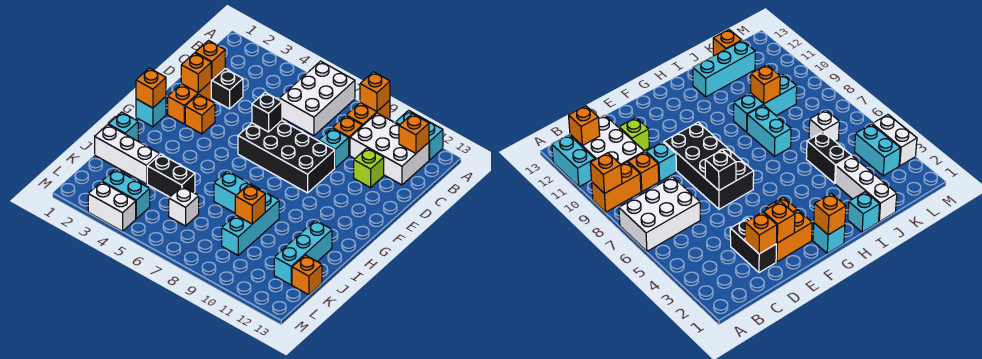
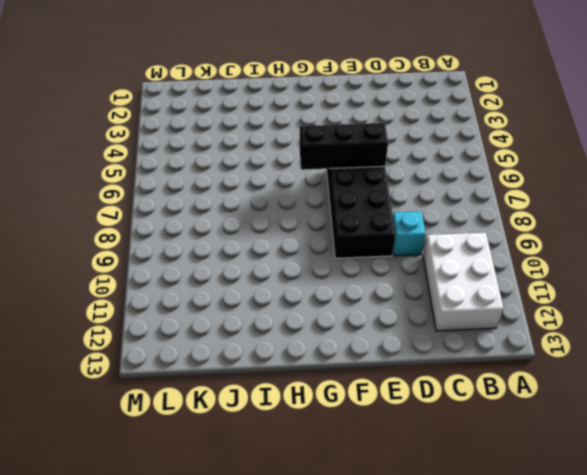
black brick E6:G6 level 2 -> black brick E6 level 2
none -> white brick A6:C7 level 1
none -> orange brick A9:B9 level 1
none -> cyan brick A11:A12 level 1

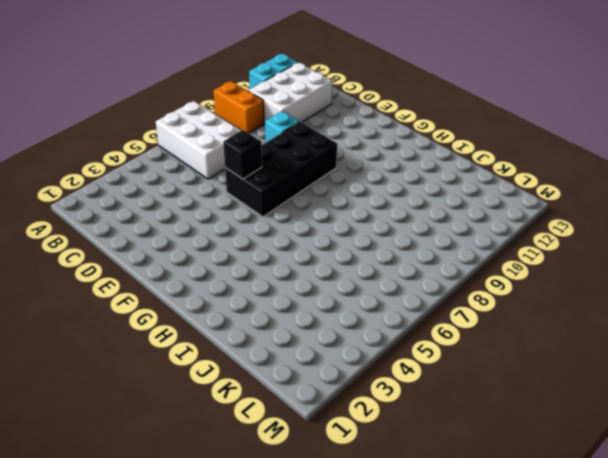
none -> orange brick C9 level 1
none -> black brick D2:D3 level 1
none -> lime brick D11 level 1

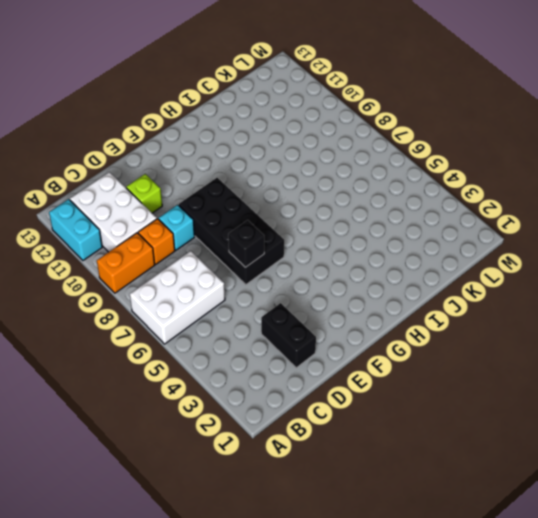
none -> orange brick E2:F2 level 1
none -> orange brick F3 level 1
none -> cyan brick G1 level 1

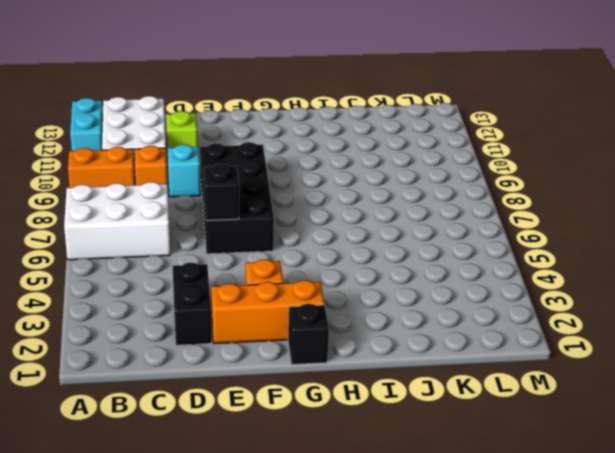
orange brick E2:G2 level 1 -> orange brick E2:F2 level 1
black brick G1 level 1 -> cyan brick G1 level 1
none -> cyan brick I1 level 1
none -> cyan brick I7:I8 level 1
none -> cyan brick I9:K9 level 1

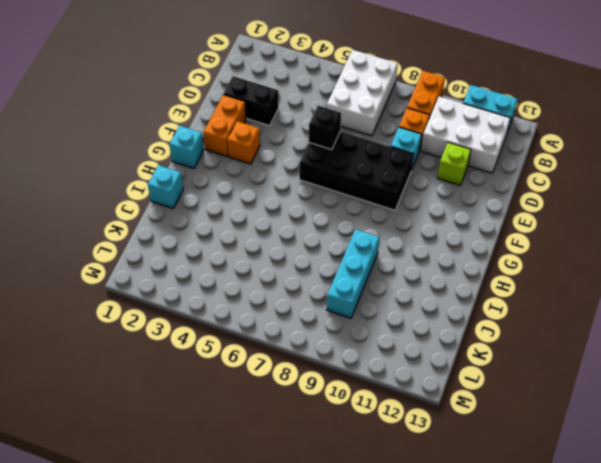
none -> cyan brick I7:I8 level 1
none -> cyan brick I12:K12 level 1
none -> white brick J1:J3 level 1

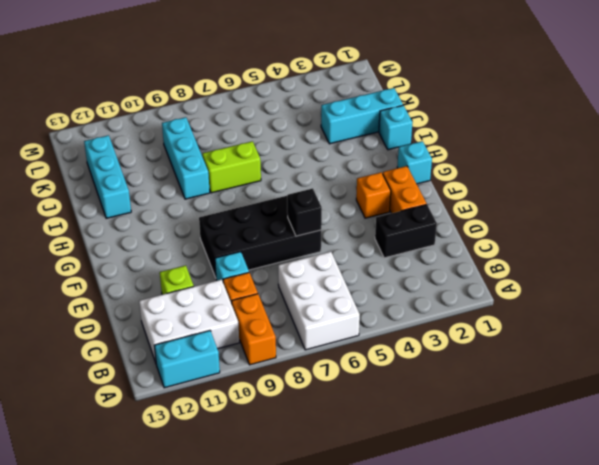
lime brick I7:I8 level 1 -> cyan brick I7:I8 level 1
cyan brick J1:J3 level 1 -> white brick J1:J3 level 1
none -> black brick J4:J5 level 1
none -> white brick K6 level 1
none -> orange brick K13 level 1

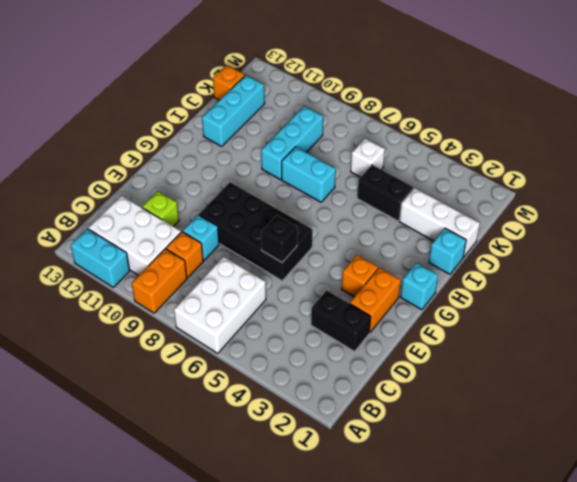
none -> cyan brick L3:L4 level 1
none -> white brick M3:M4 level 1
none -> orange brick A9 level 2

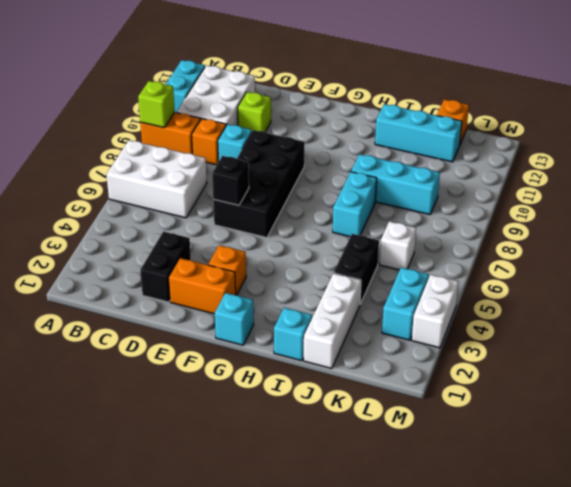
lime brick A9 level 2 -> orange brick A9 level 2
none -> orange brick B12 level 2
none -> orange brick D2 level 2
none -> orange brick E2 level 2

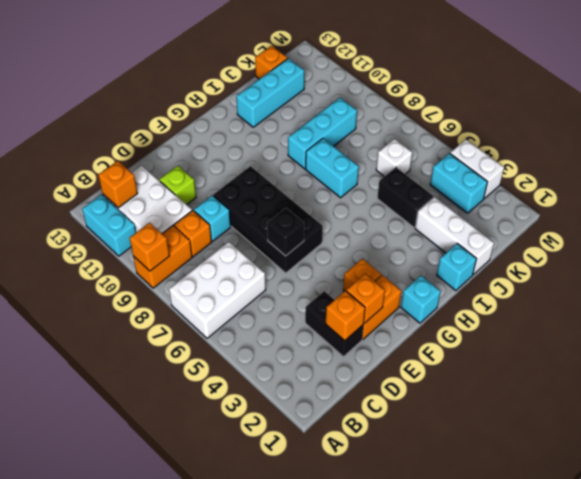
none -> orange brick G1 level 2
none -> orange brick J9 level 2

